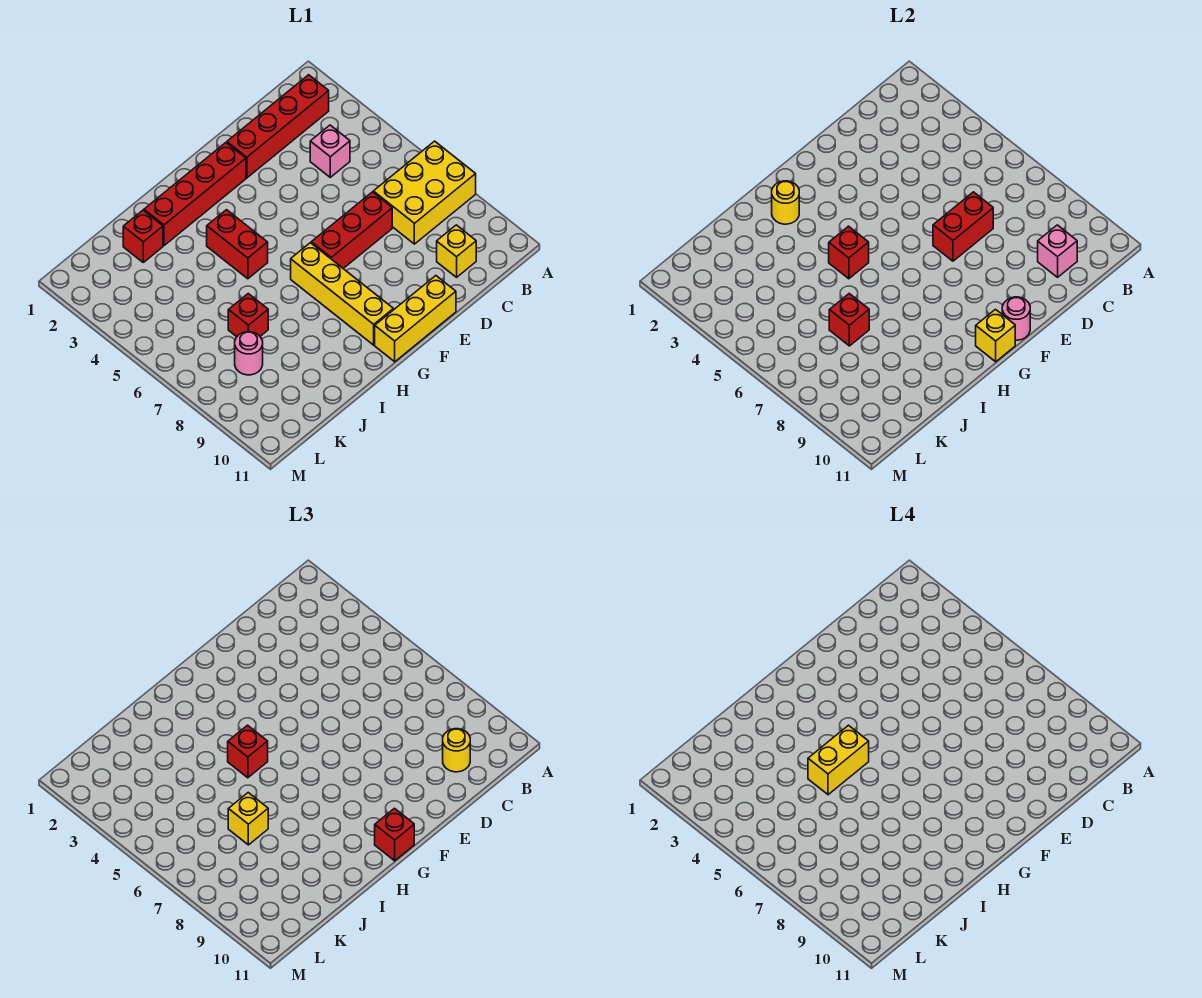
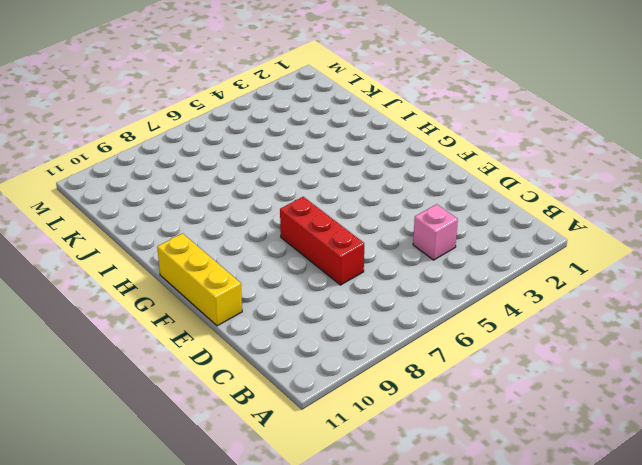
none -> yellow brick A7:C8 level 1
none -> red brick B2:E2 level 1
none -> yellow brick C10 level 1

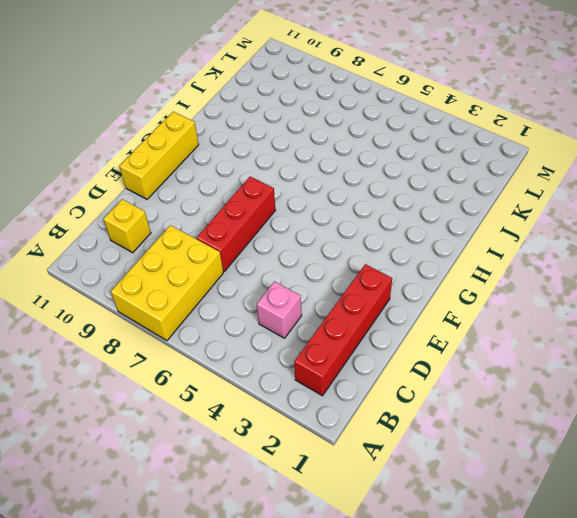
none -> red brick F2:I2 level 1
none -> yellow brick G7:G10 level 1
none -> red brick H4:H5 level 1

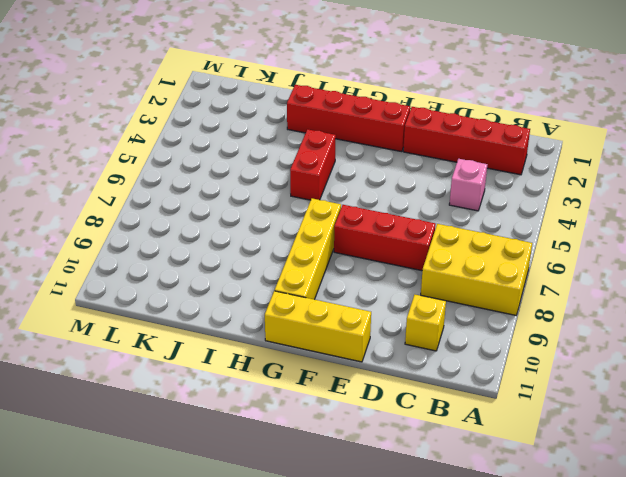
none -> red brick J2 level 1
none -> red brick J7 level 1
none -> pink round brick K8 level 1

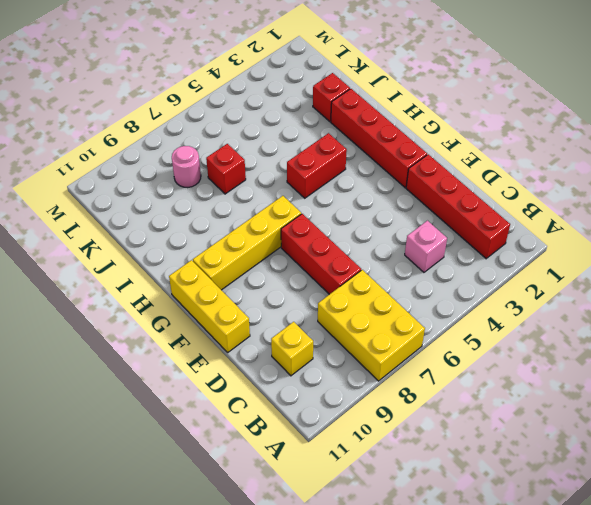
none -> pink brick C10 level 2
none -> red brick D7:E7 level 2
none -> pink round brick F11 level 2

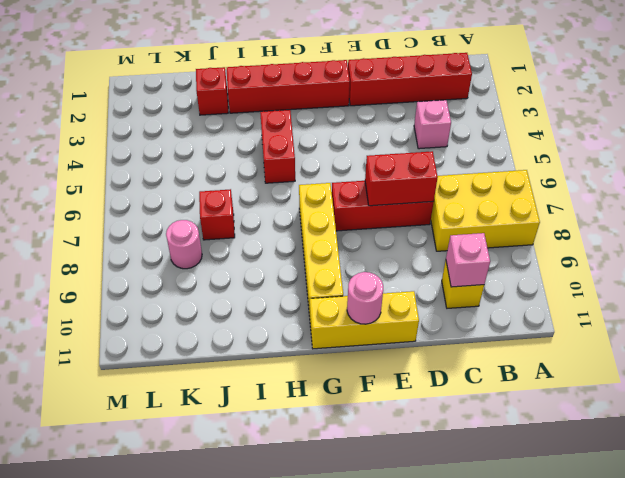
none -> yellow brick G11 level 2
none -> yellow round brick H2 level 2
none -> red brick H5 level 2

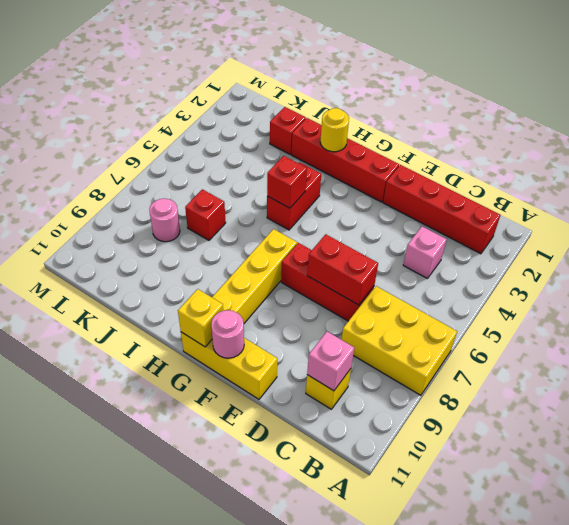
none -> red brick J7 level 2
none -> yellow round brick C10 level 3
none -> red brick G11 level 3

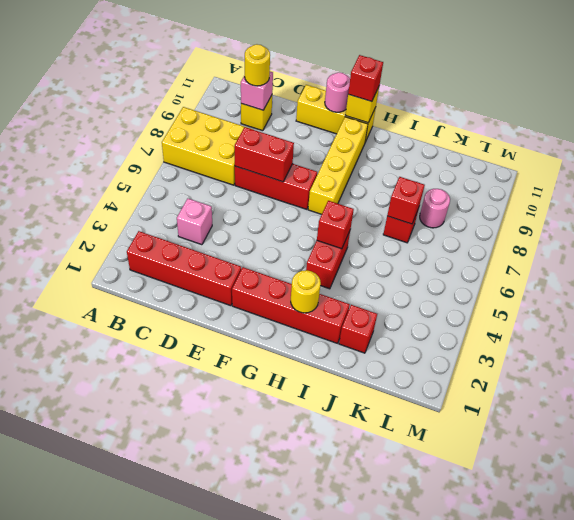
none -> red brick H5 level 3
none -> yellow brick J7 level 3
none -> yellow brick H5:I5 level 4

